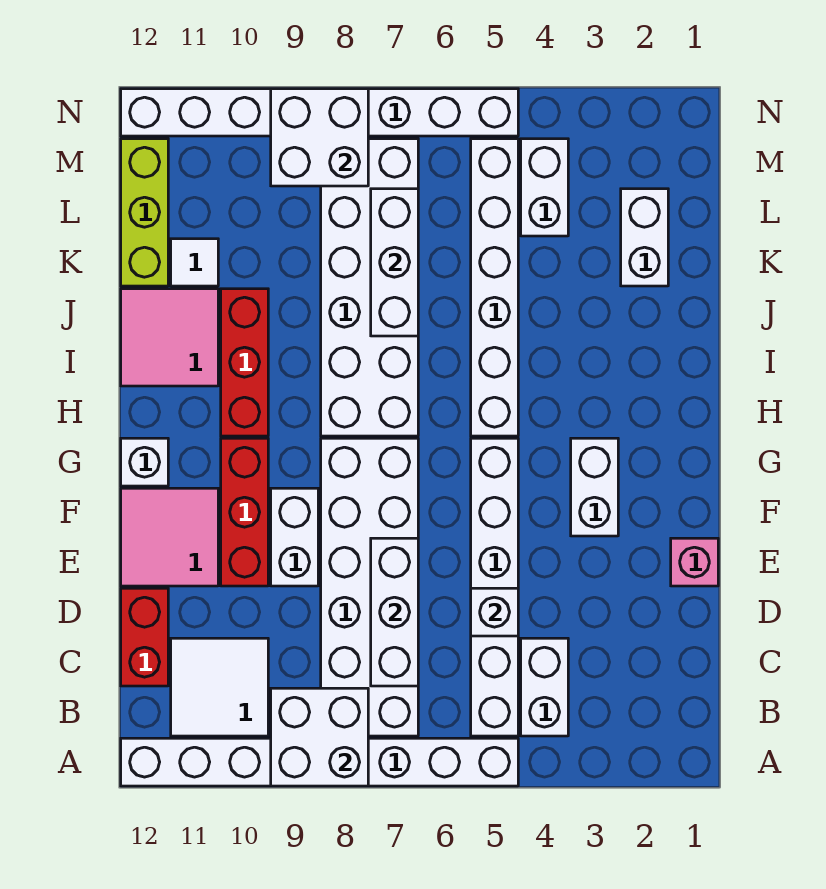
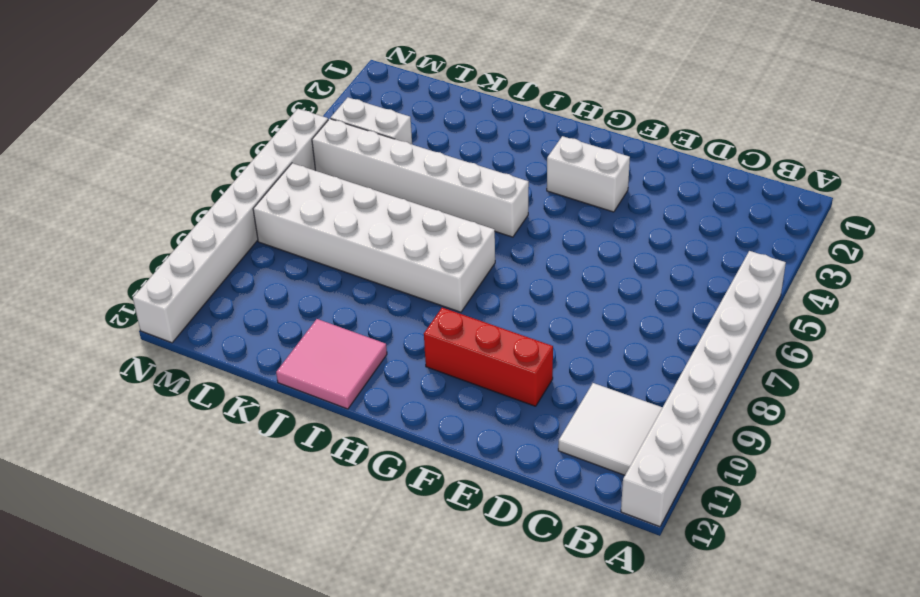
none -> white brick B4:C4 level 1
none -> white brick B5:G5 level 1
none -> white brick B7:G8 level 1

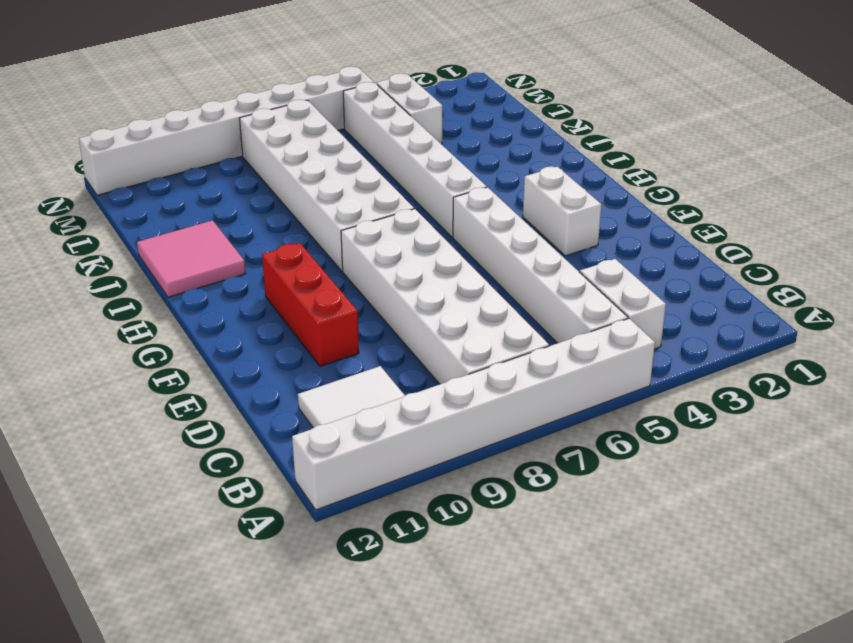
none -> red brick C12:D12 level 1
none -> pink brick E1 level 1
none -> white brick E9:F9 level 1

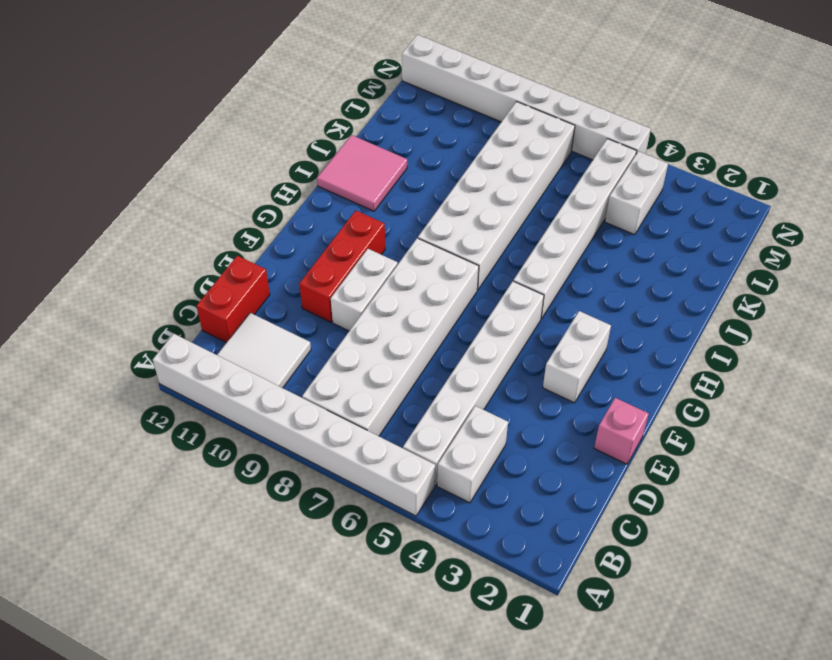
none -> pink tile E11:F12 level 1
none -> white brick G12 level 1
none -> red brick H10:J10 level 1

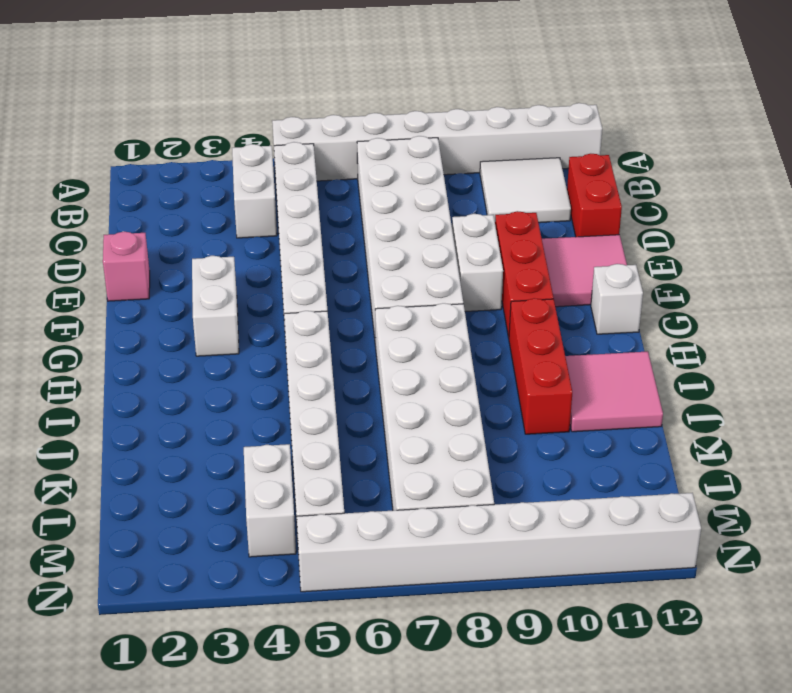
none -> white brick K2:L2 level 1
none -> white tile K11 level 1
none -> lime brick K12:M12 level 1

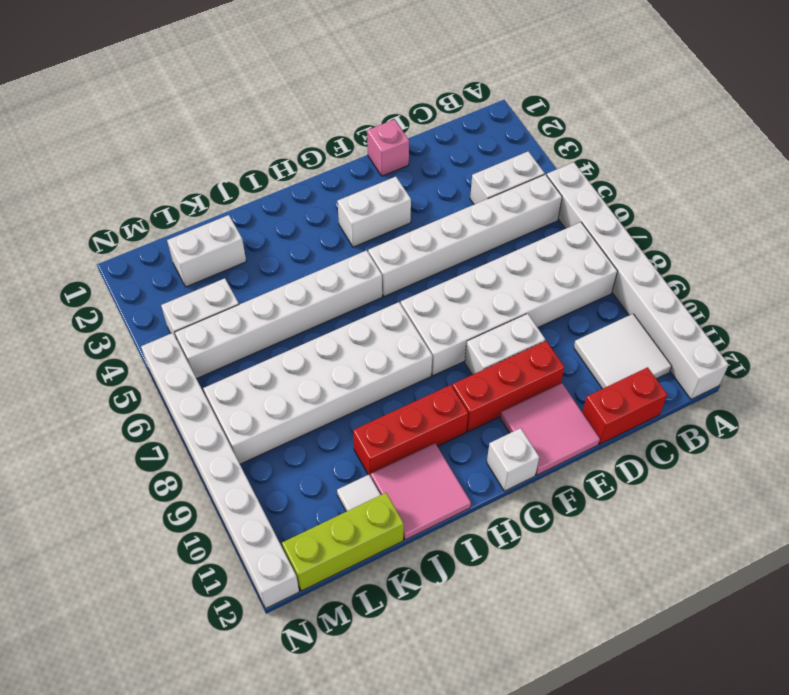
none -> white brick A8:B9 level 2
none -> white brick C7:E7 level 2
none -> white brick D5 level 2

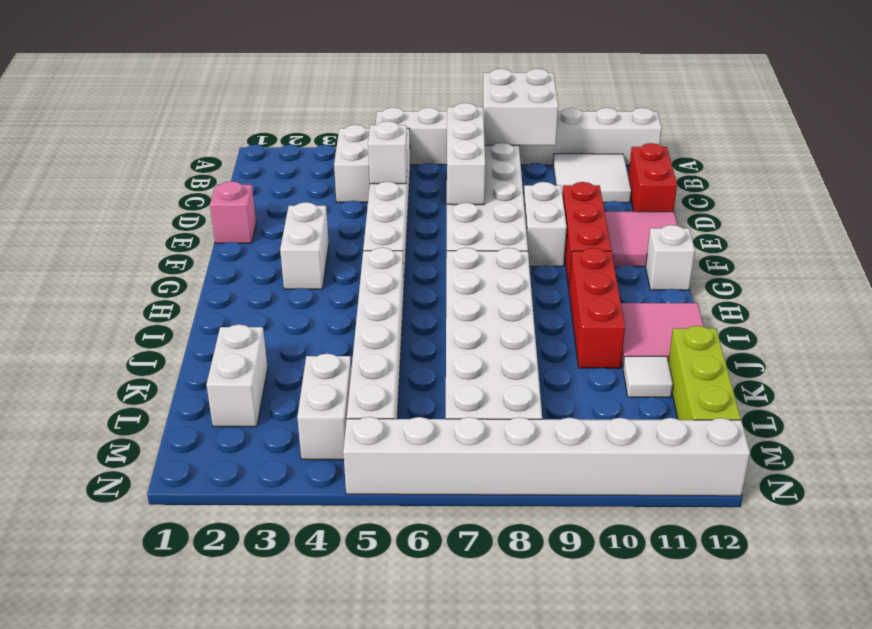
none -> white brick J7:L7 level 2
none -> white brick M8:N9 level 2

